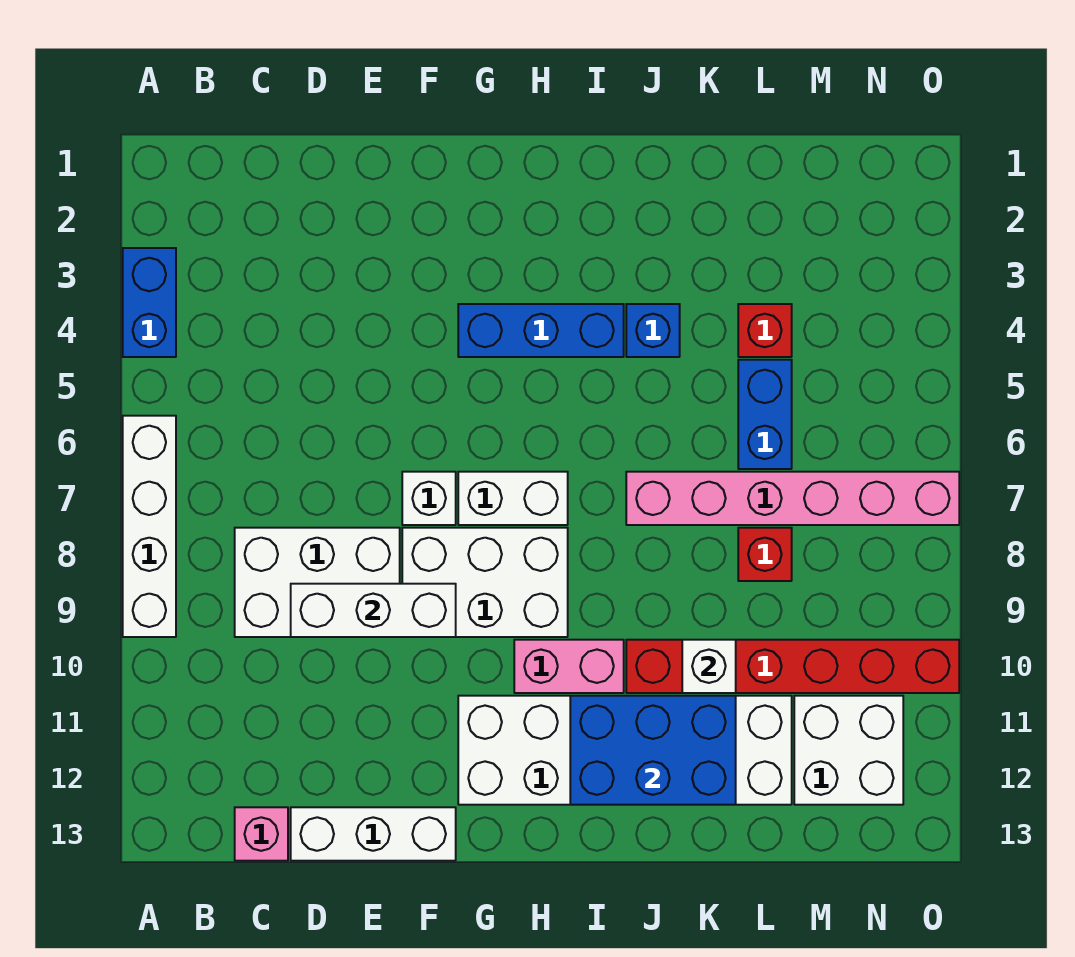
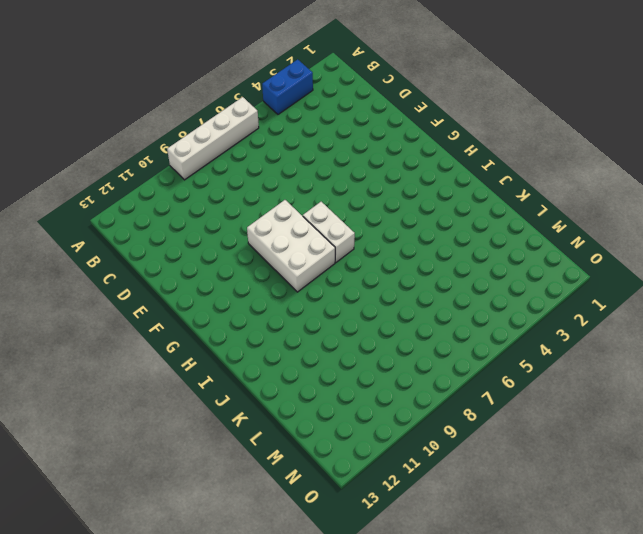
none -> white brick C8:E9 level 1
none -> pink brick C13 level 1
none -> white brick D13:F13 level 1

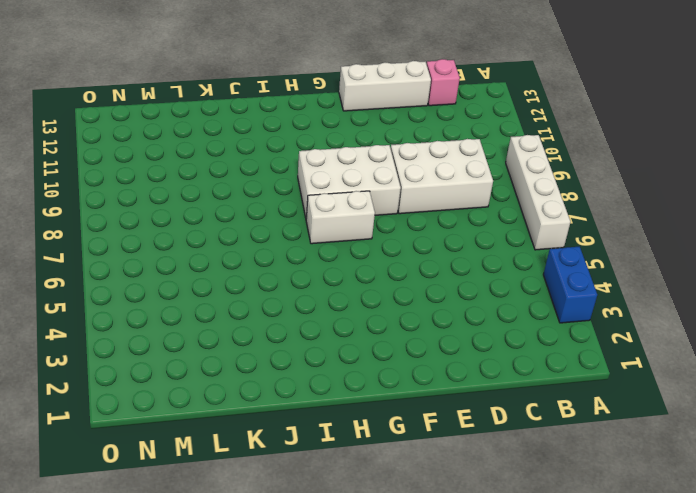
none -> white brick F7 level 1
none -> blue brick G4:I4 level 1
none -> white brick G11:L12 level 1

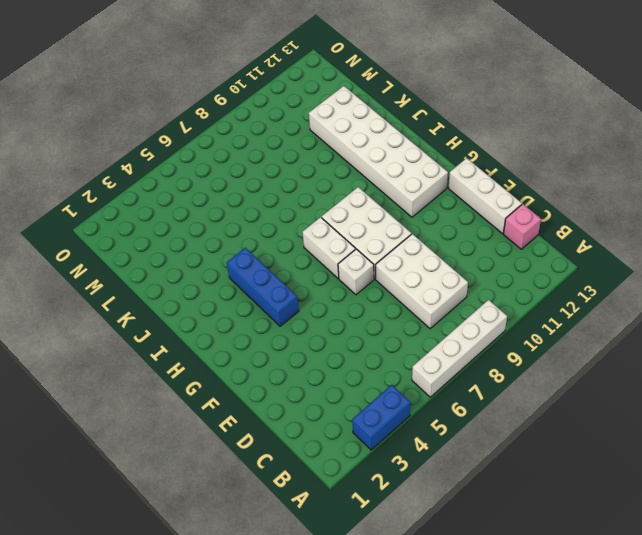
none -> pink brick H10:I10 level 1
none -> blue brick J4 level 1
none -> pink brick J7:O7 level 1

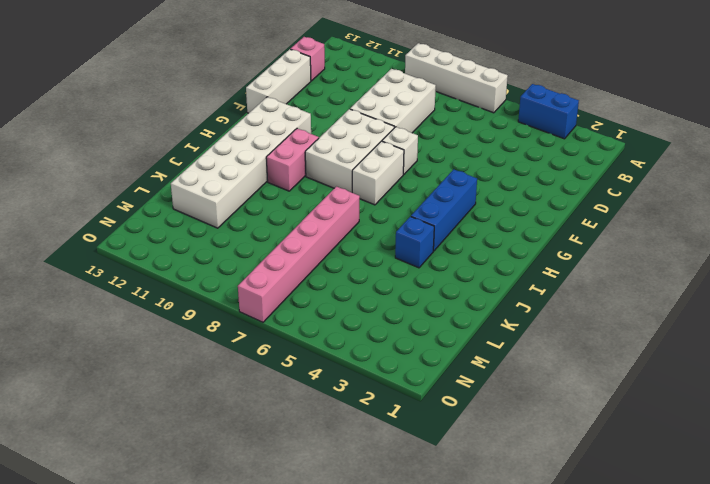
none -> red brick J10:O10 level 1
none -> red brick L4 level 1
none -> blue brick L5:L6 level 1

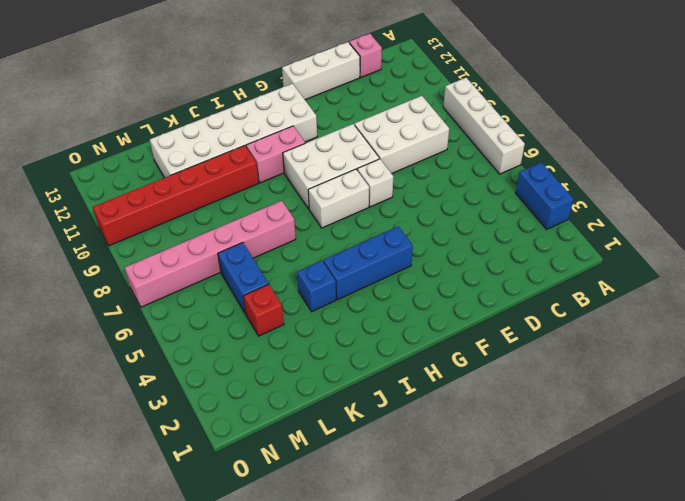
none -> red brick L8 level 1
none -> white brick M11:N12 level 1
none -> white brick D9:F9 level 2

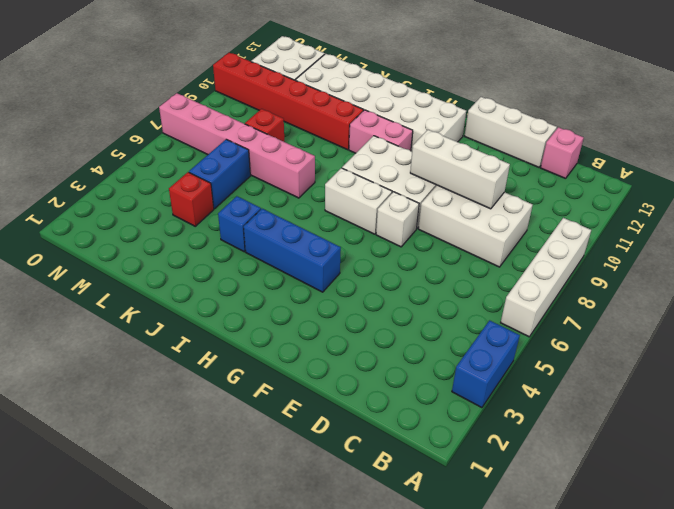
none -> blue brick I11:K12 level 2
none -> white brick K10 level 2

